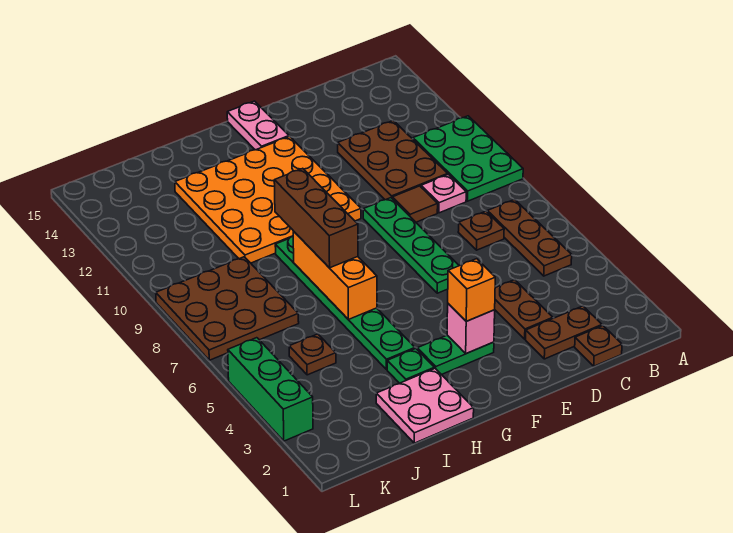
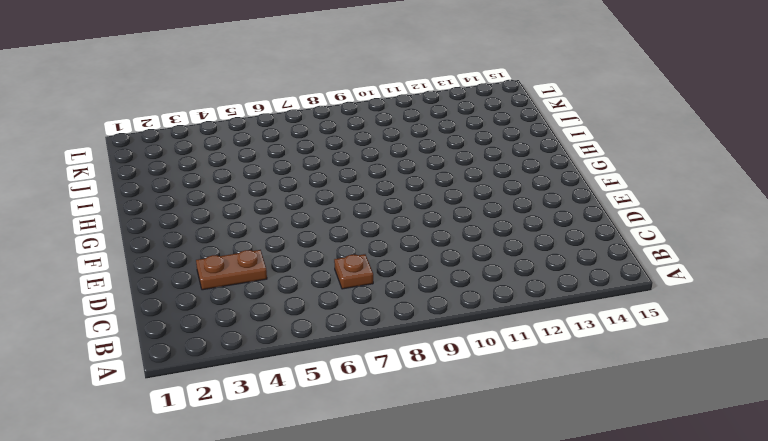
none -> green plate A9:B11 level 1
none -> brown plate B5:B7 level 1
none -> brown plate C1 level 1

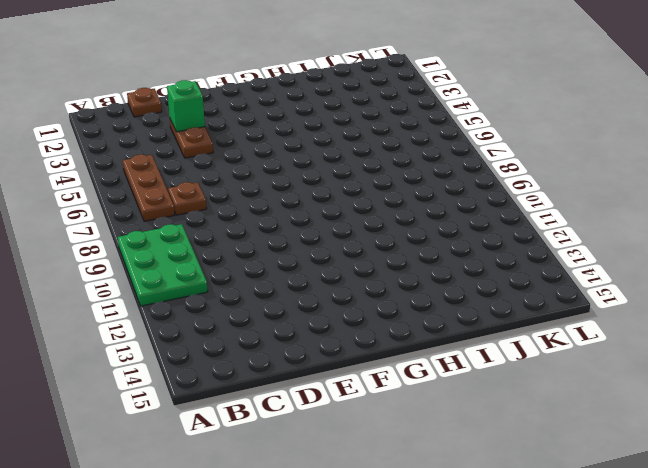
green brick D3 level 2 -> none
none -> brown plate C2:D2 level 1
none -> pink plate C9 level 1
none -> brown plate C10:D12 level 1

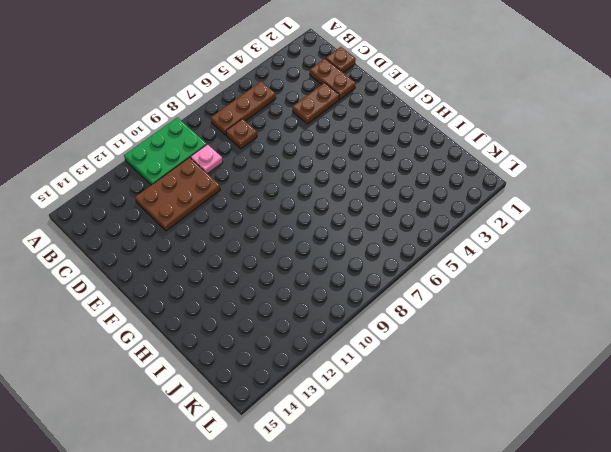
none -> brown tile D9 level 1
none -> green plate E6:E9 level 1
none -> green plate F3:G3 level 1

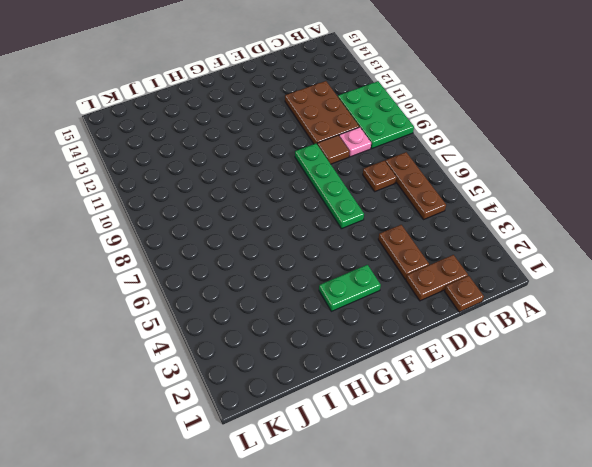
none -> orange plate F10:I13 level 1
none -> pink plate F14:F15 level 1
none -> pink plate H1:I2 level 1

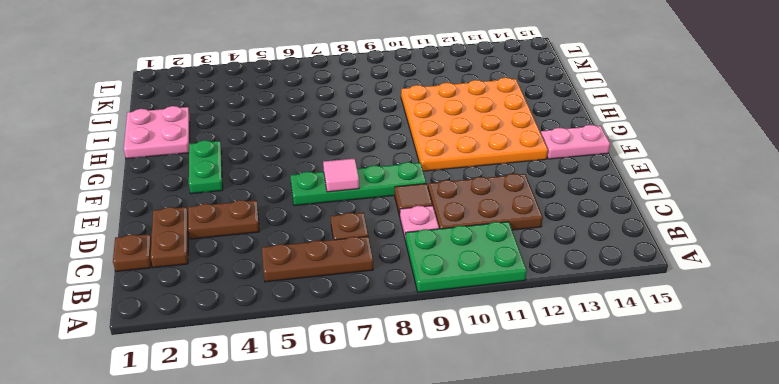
pink tile E7 level 2 -> none
none -> green plate H3 level 1
none -> green plate H4:H9 level 1
none -> brown plate J5 level 1

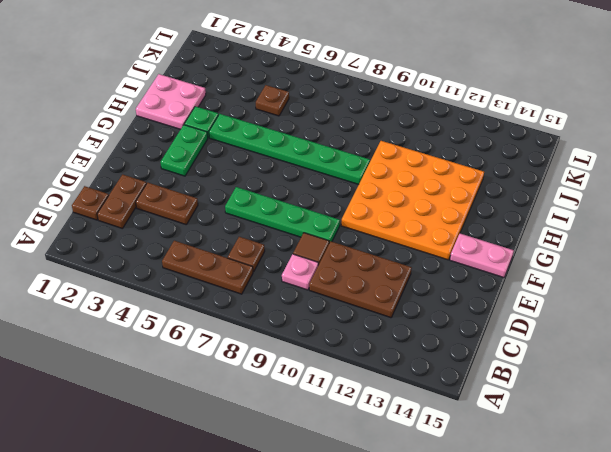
none -> green plate A9:B11 level 1
none -> brown plate J7:L9 level 1
none -> green brick L3:L5 level 1

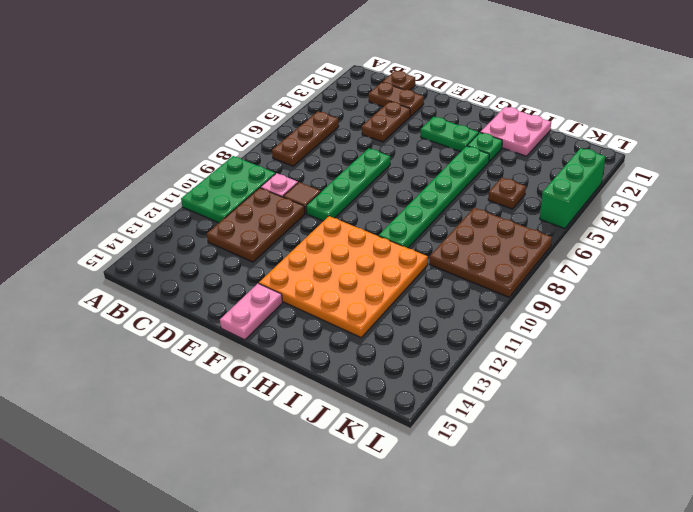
none -> brown plate C7 level 1
none -> pink brick F3 level 2
none -> orange brick H6:H8 level 2

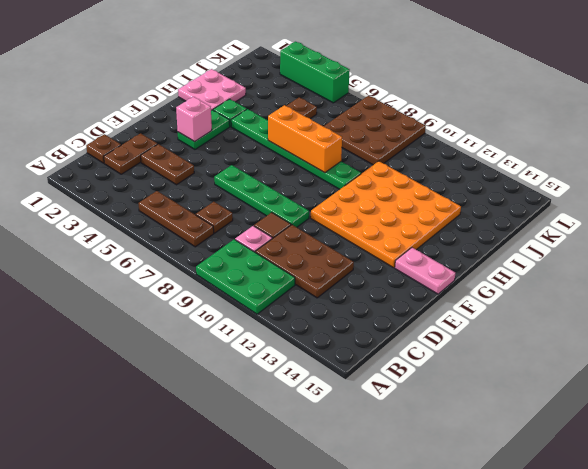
none -> orange brick F3 level 3
none -> brown brick H7:H9 level 3

